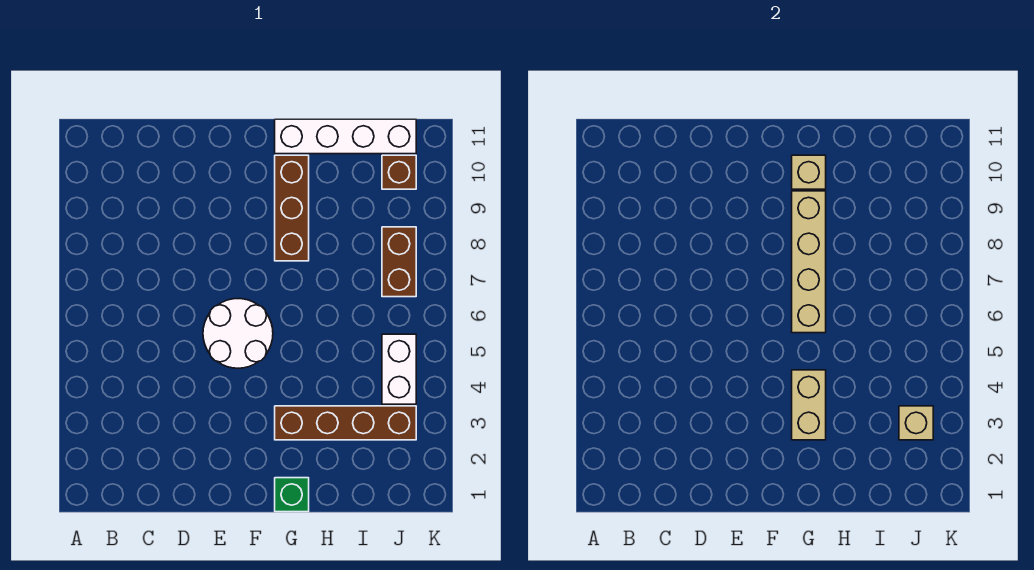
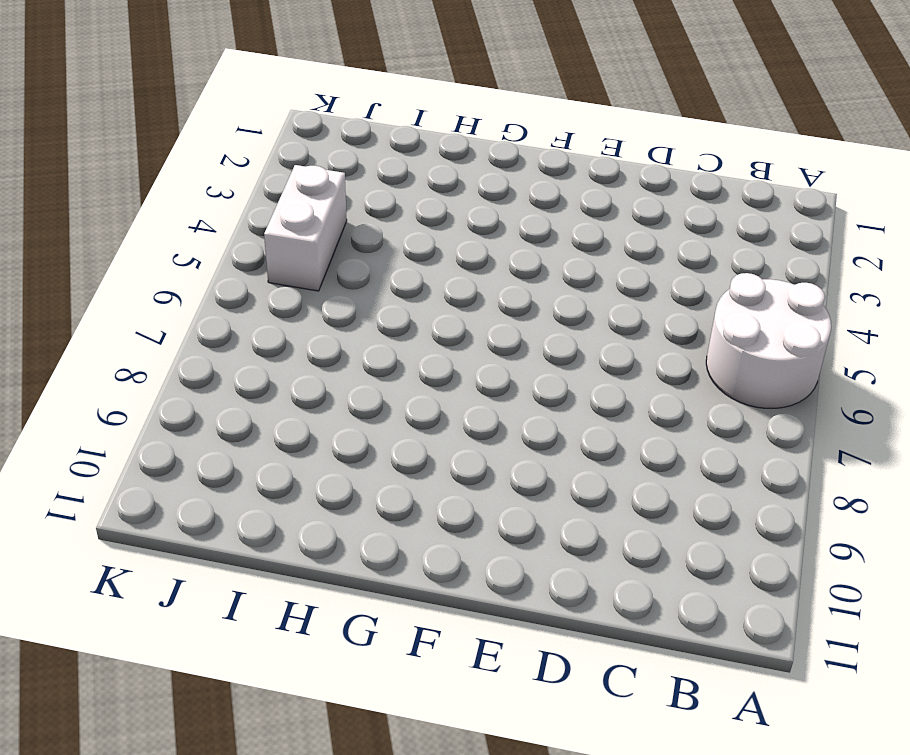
white round brick A5:B6 level 1 -> white round brick E5:F6 level 1
none -> green brick G1 level 1
none -> brown brick G3:J3 level 1
none -> brown brick G8:G10 level 1

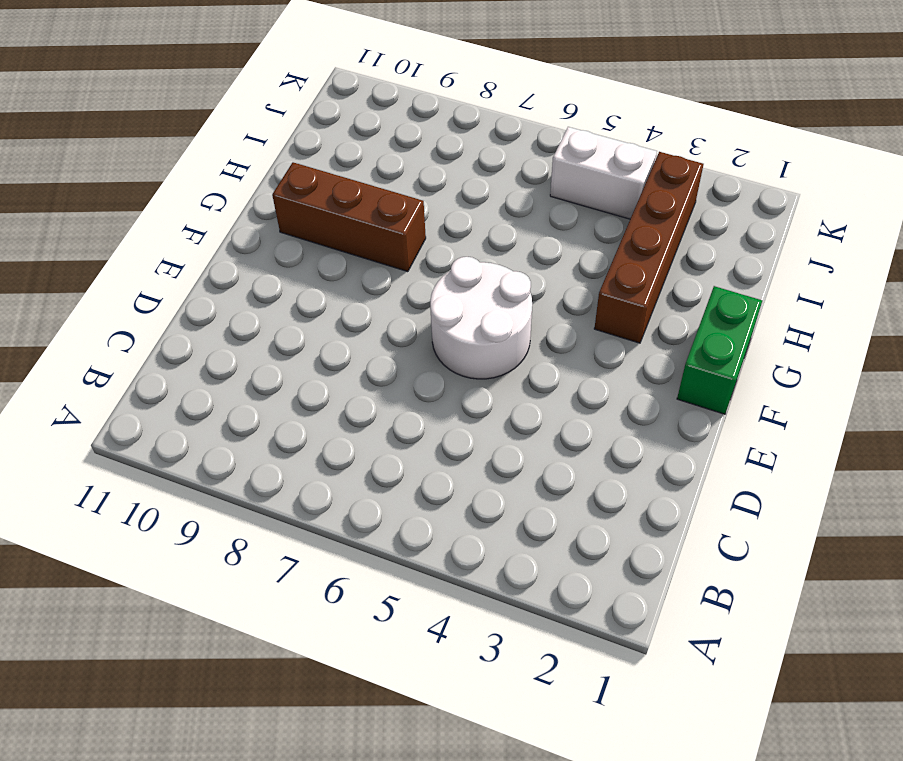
green brick F1:G1 level 1 -> green brick G1 level 1
none -> white brick G11:J11 level 1
none -> brown brick J7:J8 level 1
none -> brown brick J10 level 1

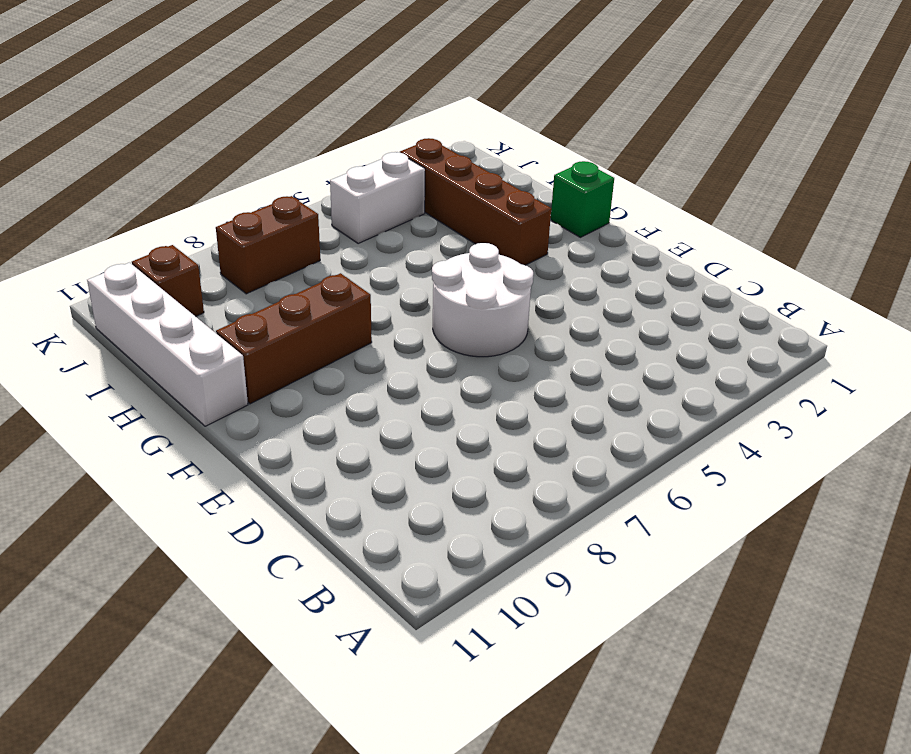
none -> tan brick G3:G4 level 2
none -> tan brick G6:G9 level 2
none -> tan brick G10 level 2

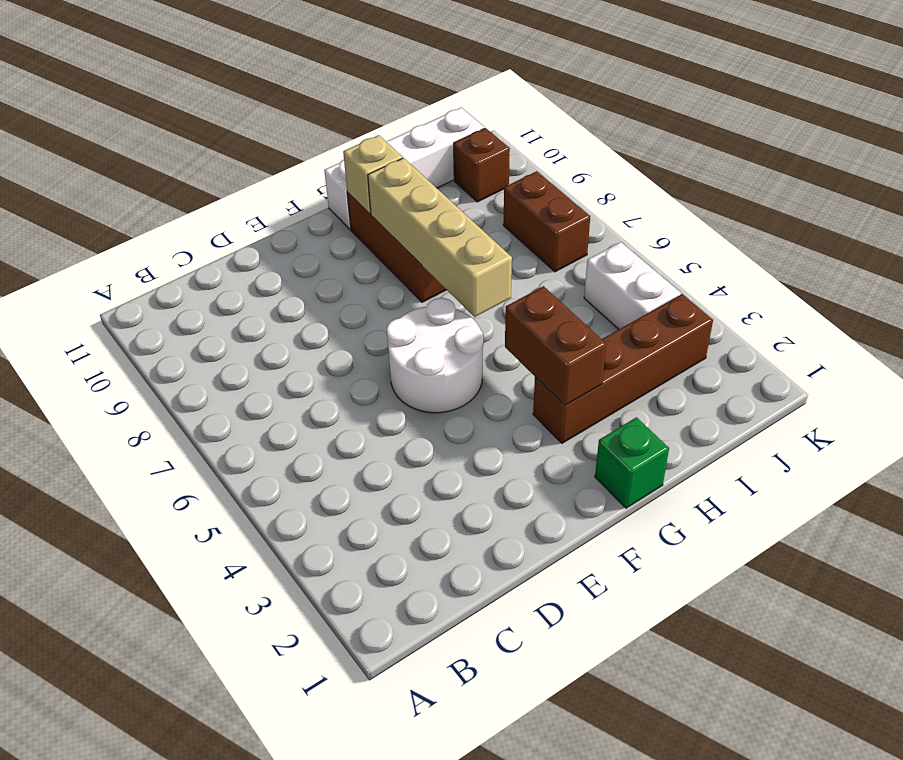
brown brick G3:G4 level 2 -> tan brick G3:G4 level 2
none -> tan brick J3 level 2

